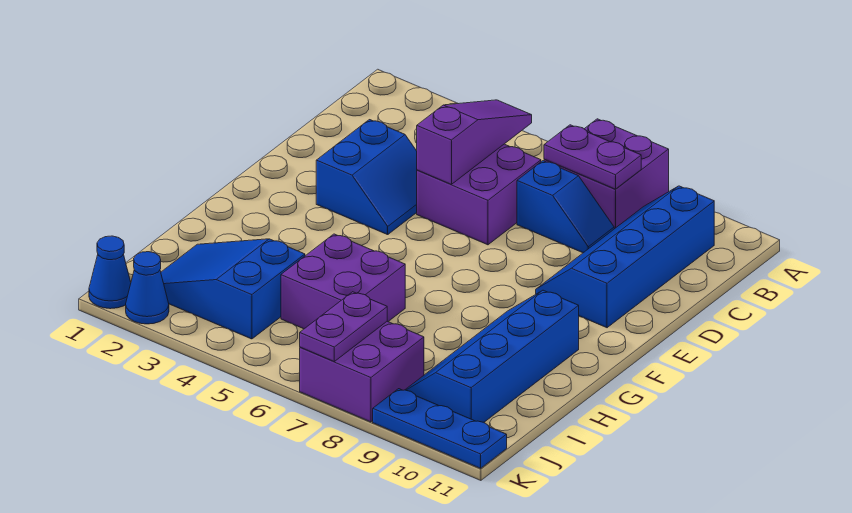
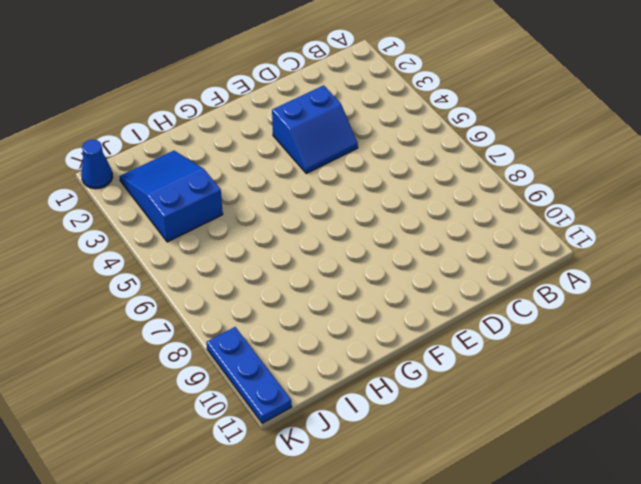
none -> purple brick A7:B8 level 1
none -> blue slope B9:E10 level 1 top 10
none -> purple brick C5:D6 level 1

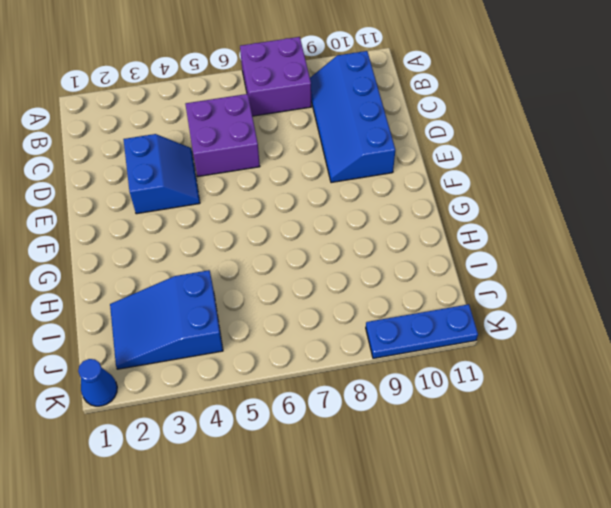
none -> blue slope C7:C8 level 1 top 7
none -> blue slope G9:J10 level 1 top 10
none -> purple brick H5:I6 level 1

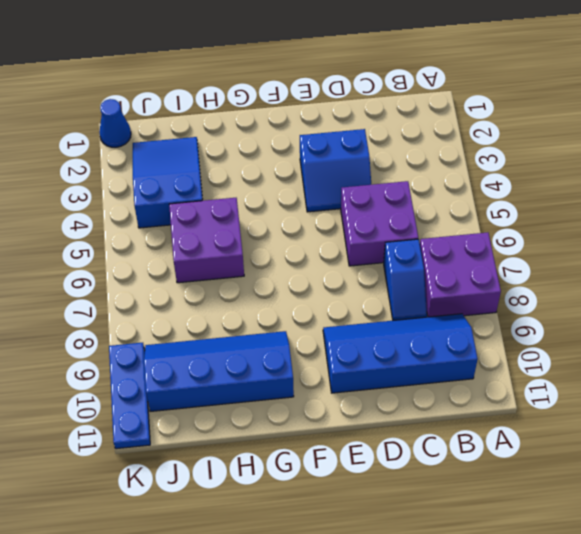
none -> purple brick J7:K8 level 1
none -> blue cone K2 level 1
none -> purple slope B5:D5 level 2 top D

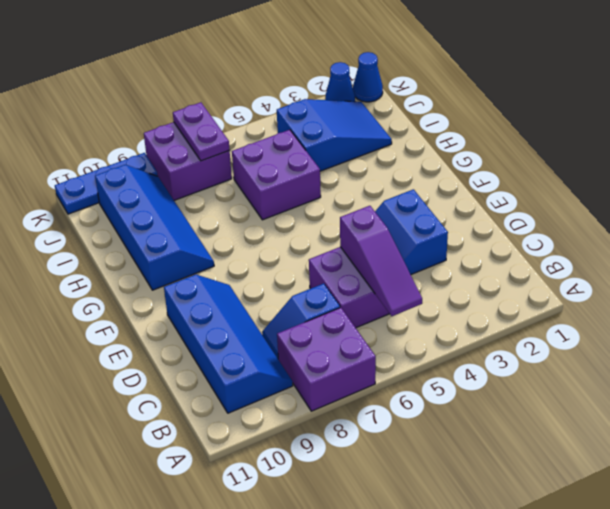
none -> purple plate B7:B8 level 2

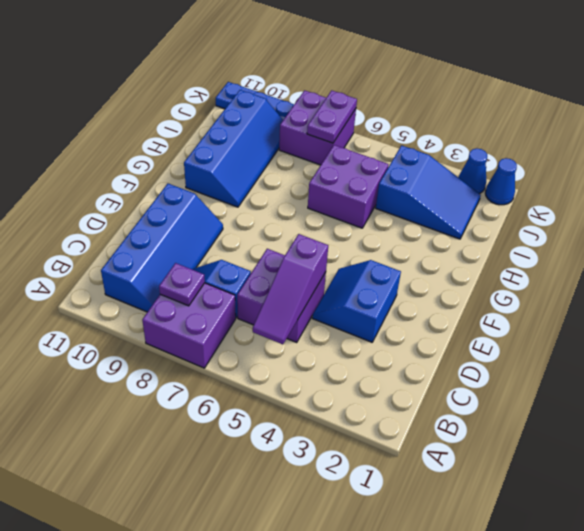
purple plate B8 level 2 -> purple plate B7:B8 level 2

